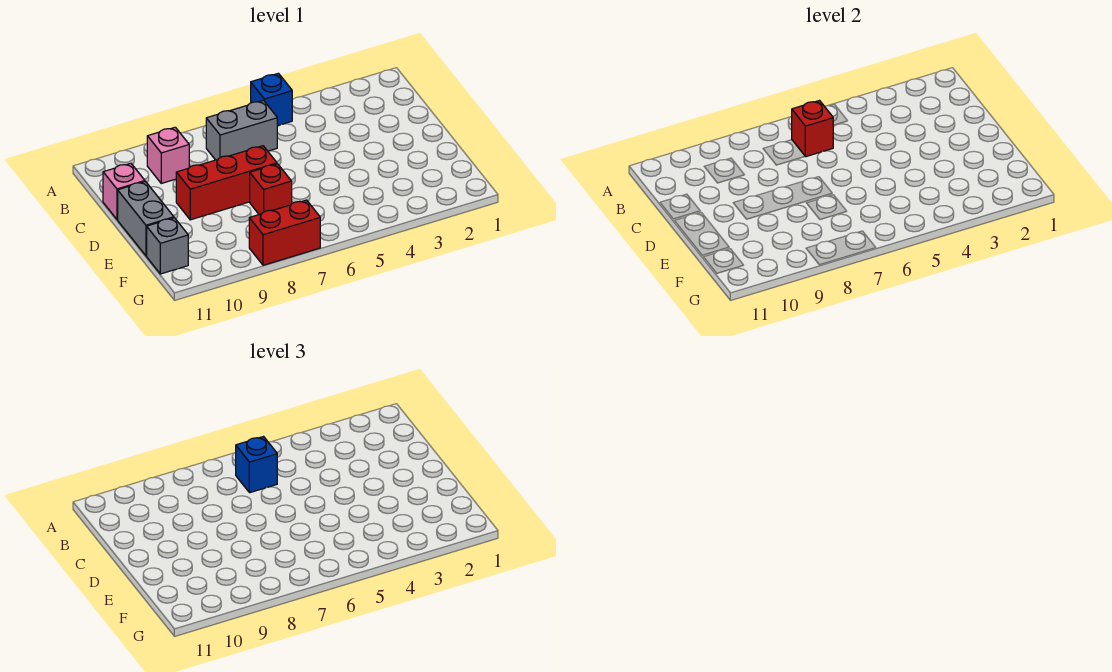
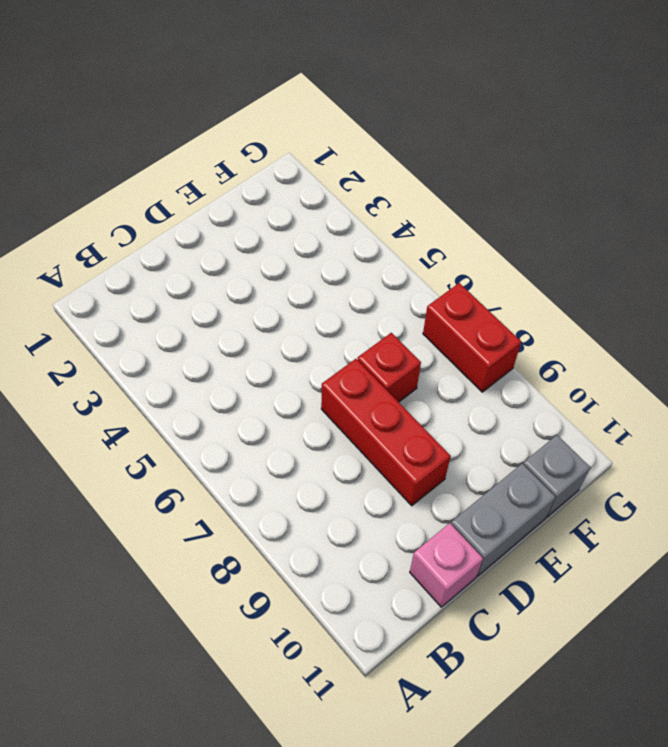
none -> blue brick A5 level 1
none -> grey brick B6:B7 level 1

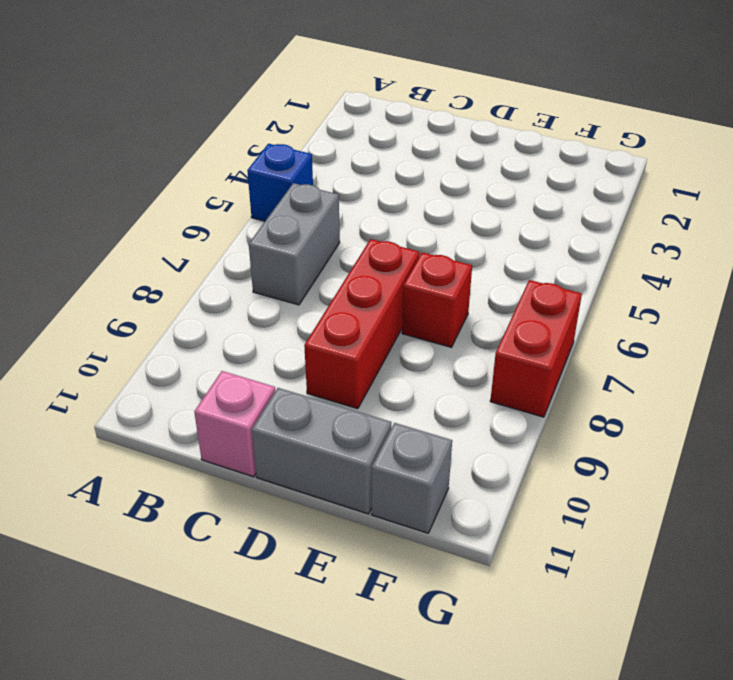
none -> pink brick B9 level 1
none -> red brick B6 level 2

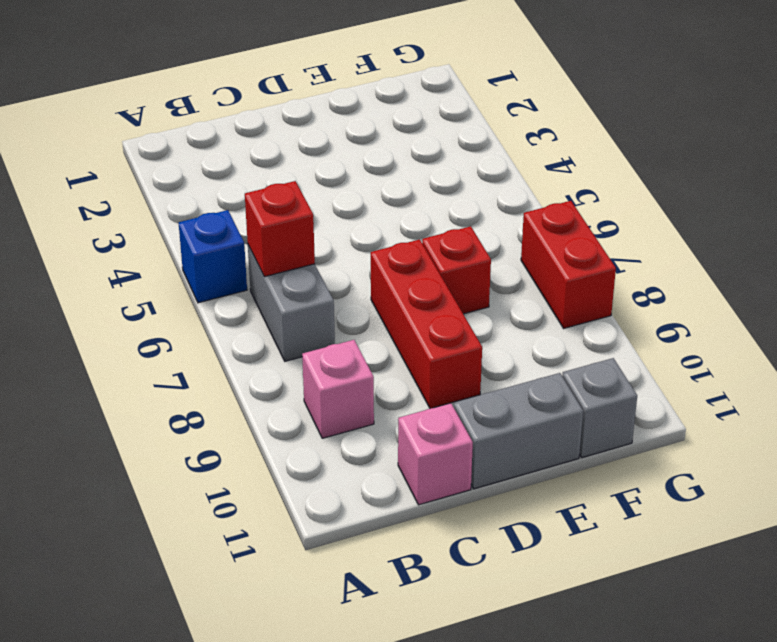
none -> blue brick B6 level 3

